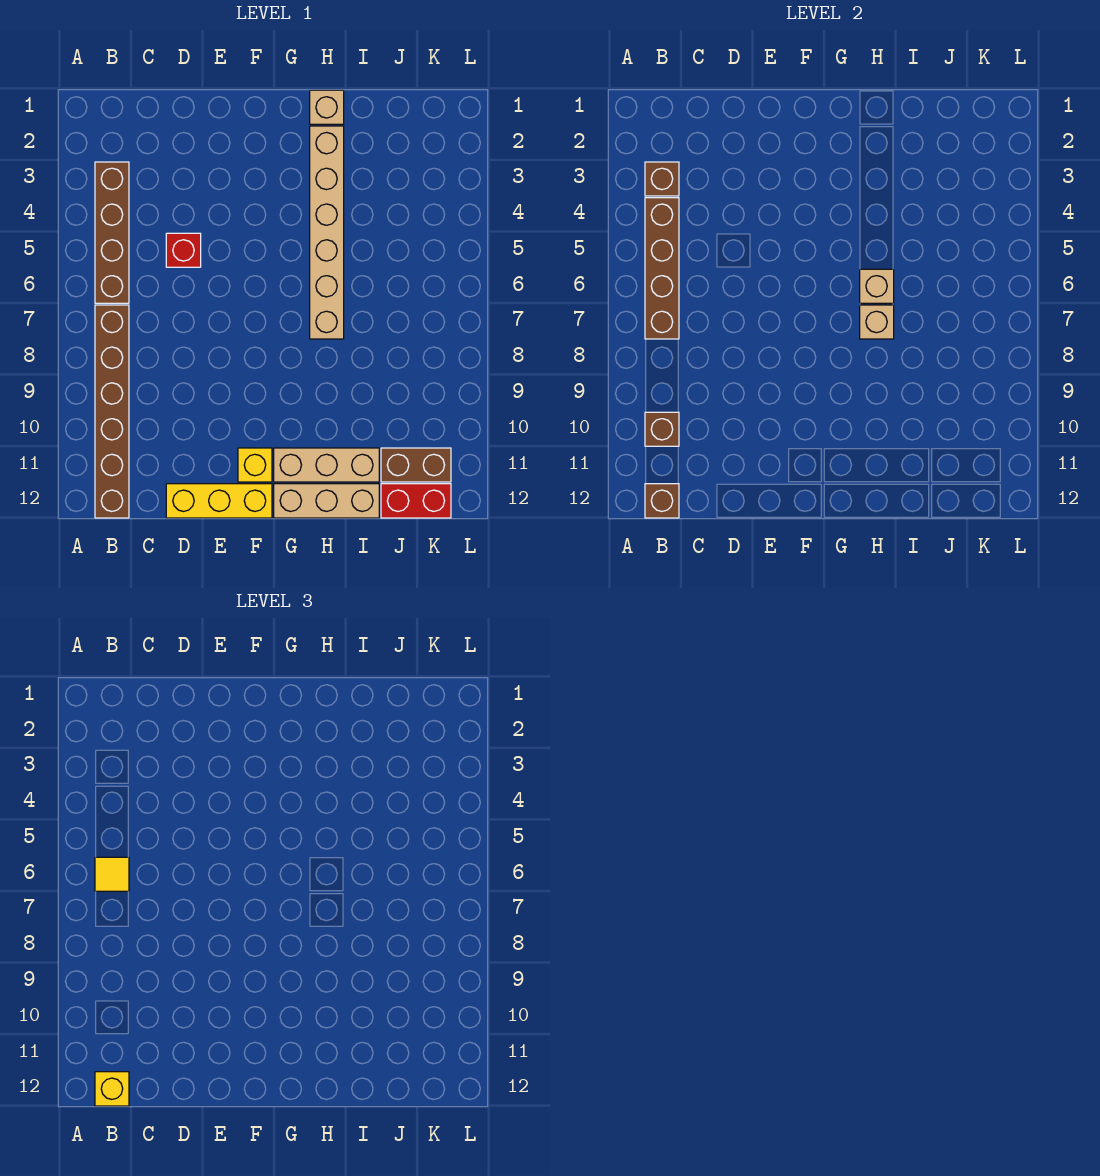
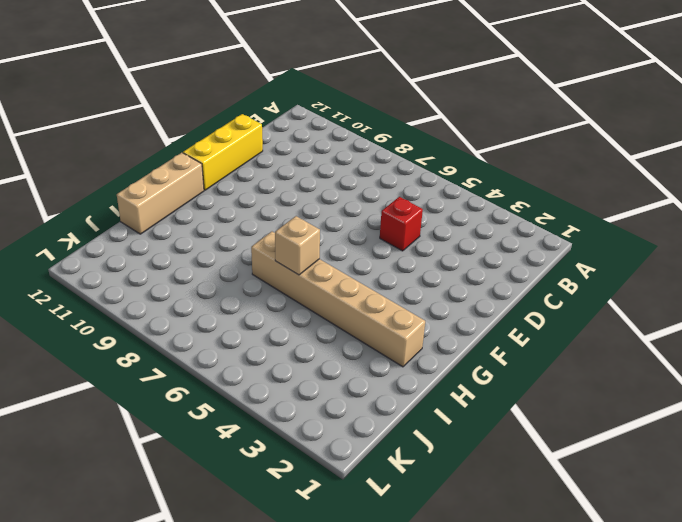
none -> brown brick B3:B6 level 1
none -> brown brick B7:B12 level 1
none -> yellow brick F11 level 1

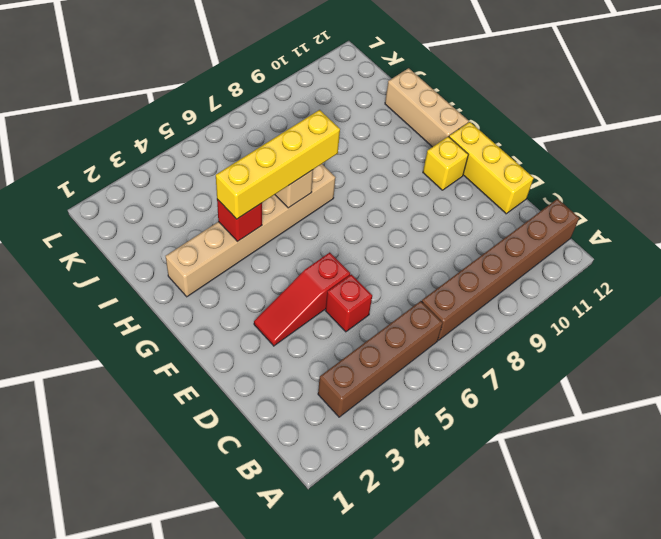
red slope E3:E5 level 1 top 5 -> none
red brick H4 level 2 -> none
yellow brick H4:H7 level 3 -> none
none -> tan brick G11:I11 level 1
none -> tan brick H1 level 1
none -> brown brick J11:K11 level 1

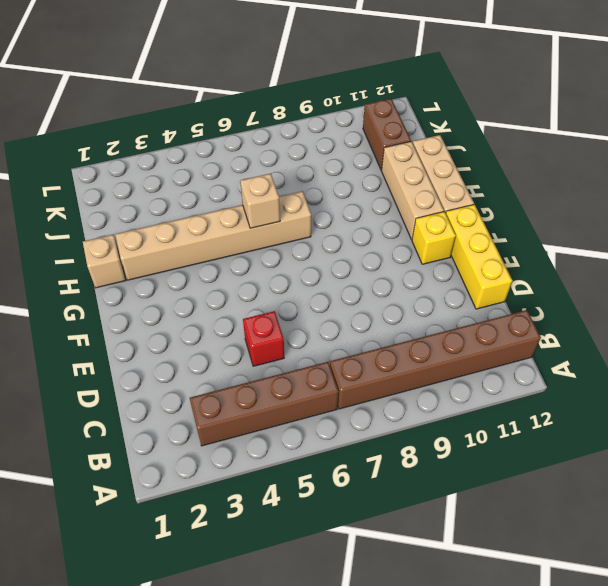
none -> red brick J12:K12 level 1
none -> brown brick B3 level 2
none -> brown brick B4:B7 level 2

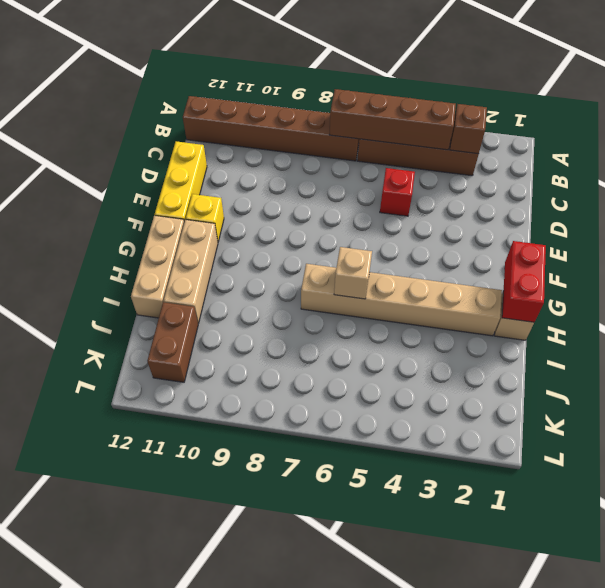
red brick G1:H1 level 2 -> red brick J12:K12 level 1
none -> brown brick B10 level 2
none -> brown brick B12 level 2
none -> tan brick H7 level 2

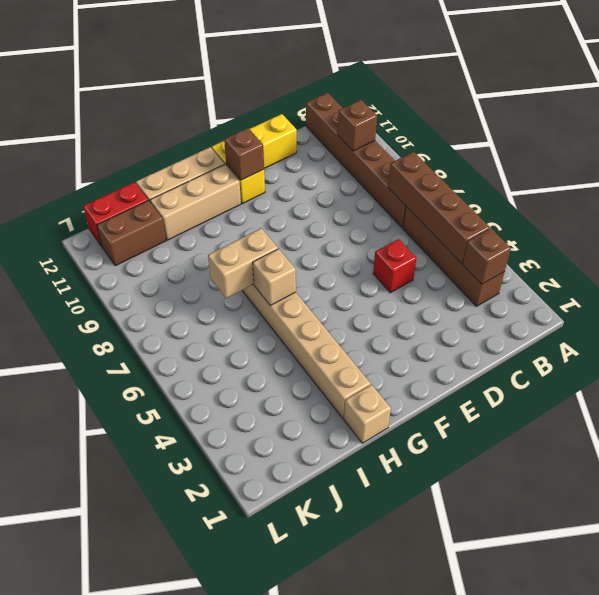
brown brick F11 level 2 -> brown brick B12 level 2
tan brick H7:I7 level 2 -> tan brick H7 level 2
none -> yellow tile B6 level 3
none -> yellow brick B12 level 3

